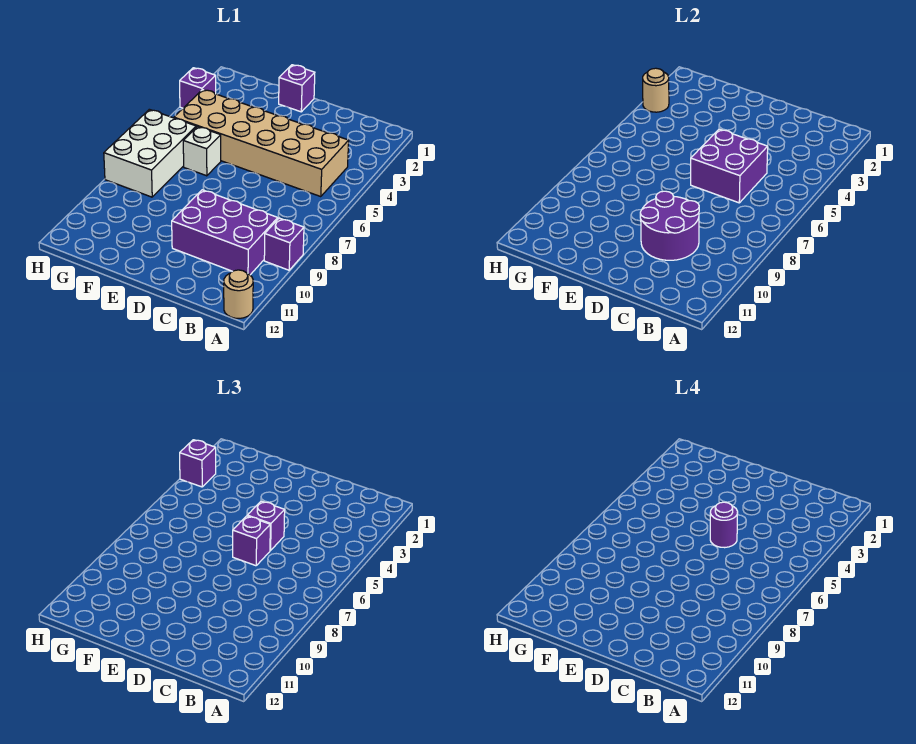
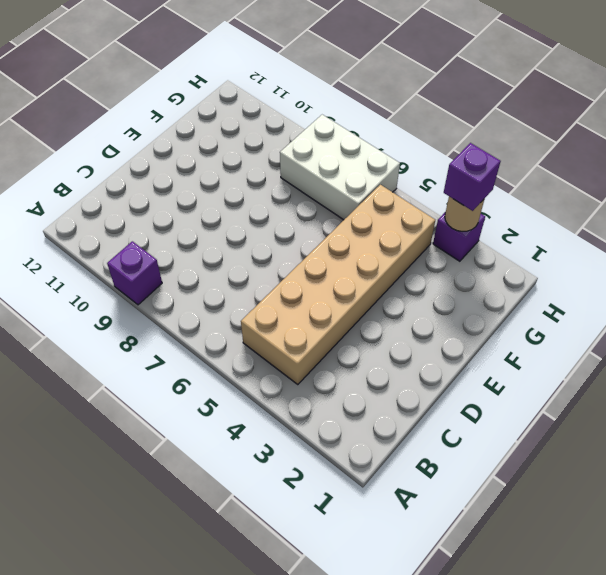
none -> tan round brick A12 level 1
none -> purple brick B9:D10 level 1
none -> purple brick E1 level 1

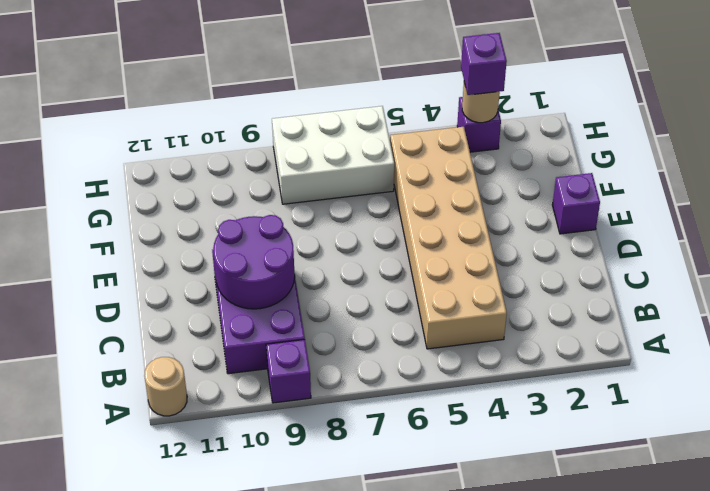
none -> white brick F6 level 1
none -> purple brick C5:D6 level 2
none -> purple brick D5 level 3

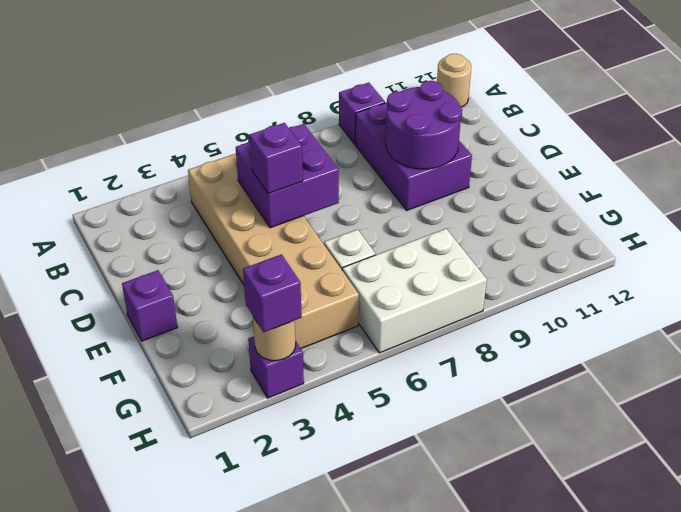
none -> purple brick D6 level 3
none -> purple round brick D5 level 4

